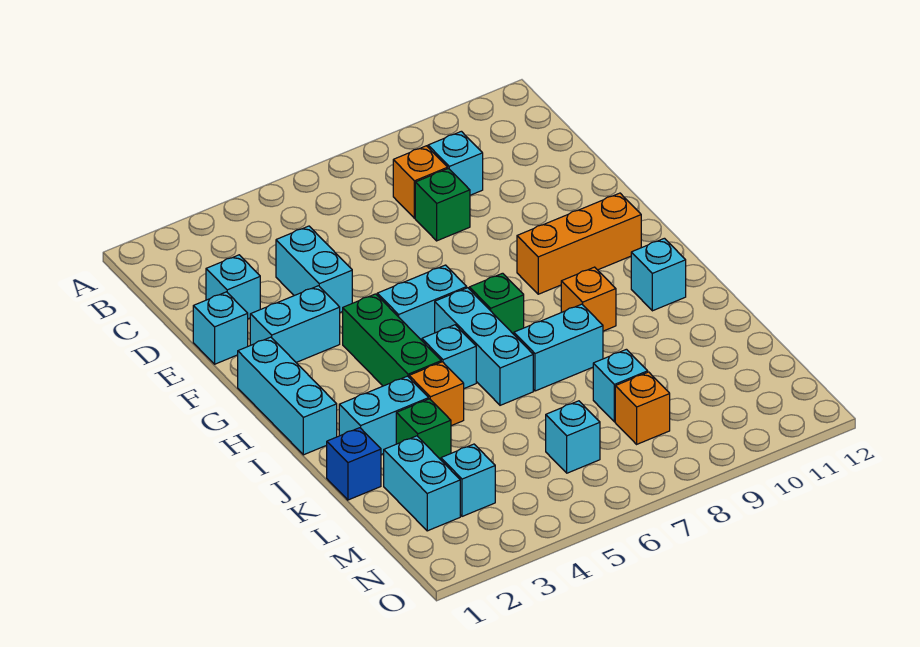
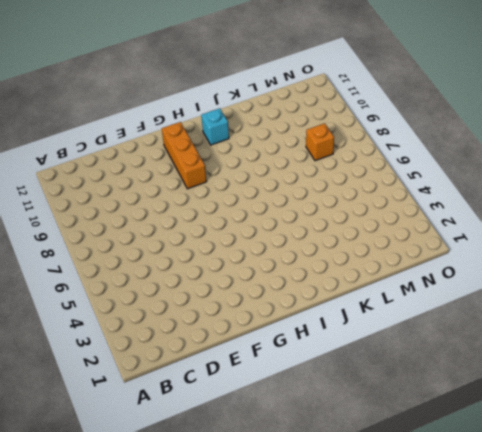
none -> orange brick C8 level 1
none -> cyan brick C9 level 1
none -> cyan brick D2 level 1

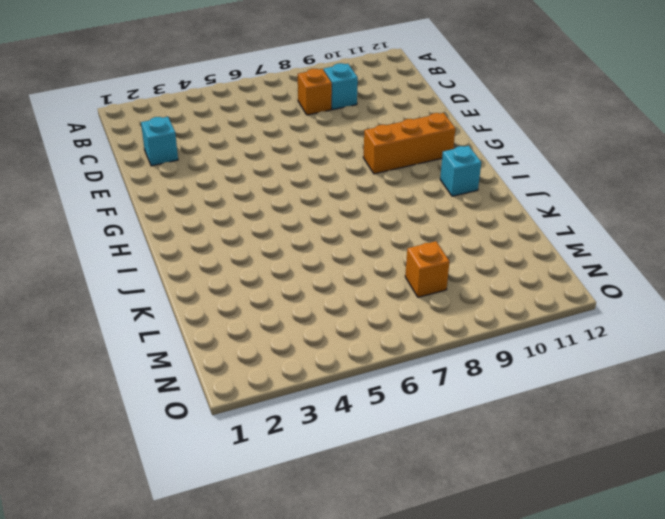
none -> cyan brick D4:E4 level 1
none -> green brick D8 level 1
none -> cyan brick E1 level 1

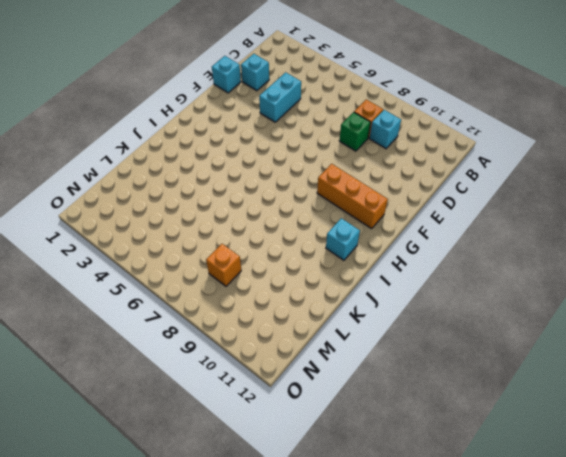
none -> cyan brick F2:F3 level 1
none -> cyan brick G1:I1 level 1
none -> green brick G4:I4 level 1

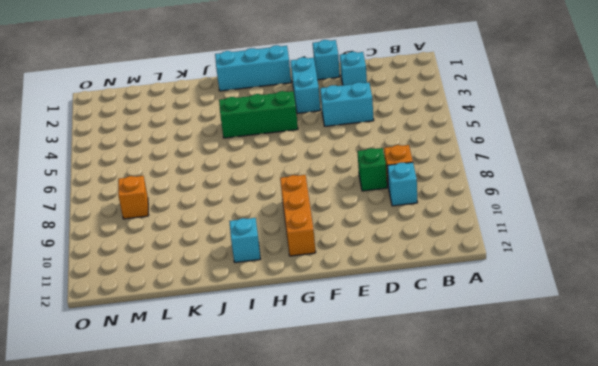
none -> cyan brick G5:G6 level 1
none -> cyan brick H6:J6 level 1
none -> green brick H7 level 1

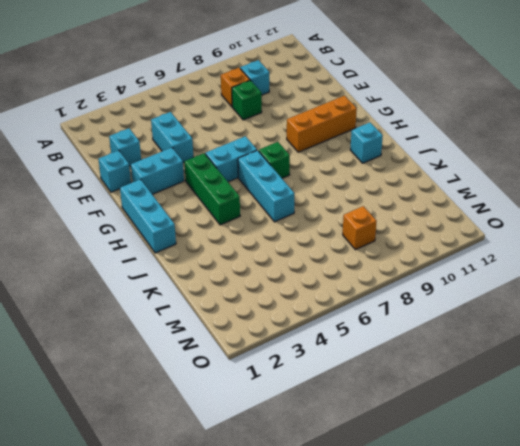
none -> cyan brick I5 level 1
none -> orange brick I9 level 1
none -> cyan brick J2:J3 level 1

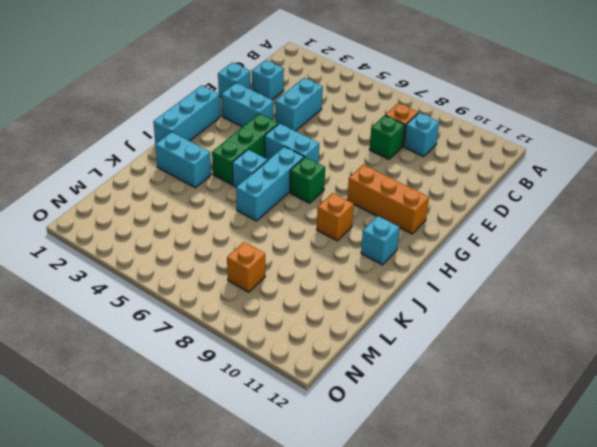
none -> orange brick J4 level 1
none -> cyan brick J7:J8 level 1
none -> blue brick K1 level 1

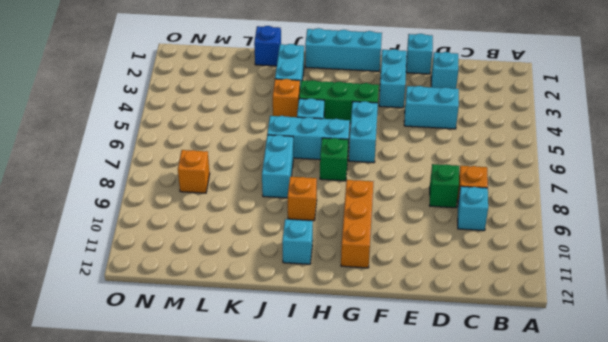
none -> green brick K3 level 1
none -> cyan brick L2:M2 level 1
none -> cyan brick L8 level 1

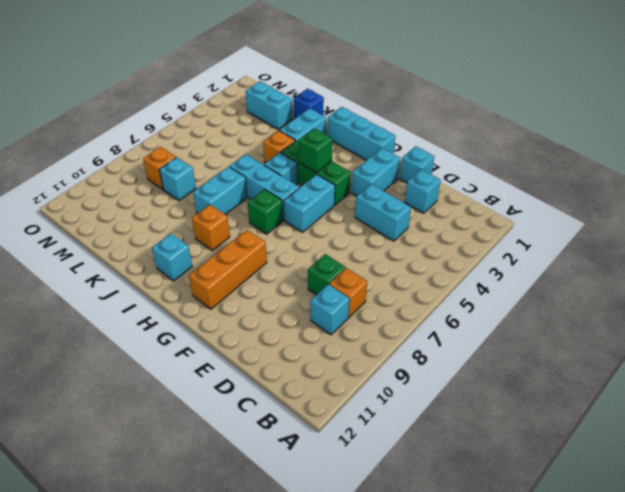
green brick H4 level 2 -> green brick K3 level 1
none -> cyan brick M3 level 1
none -> cyan brick M6 level 1

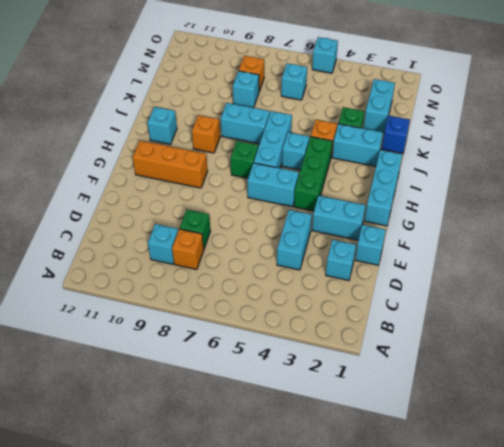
cyan brick O5 level 1 -> cyan brick M3 level 1

